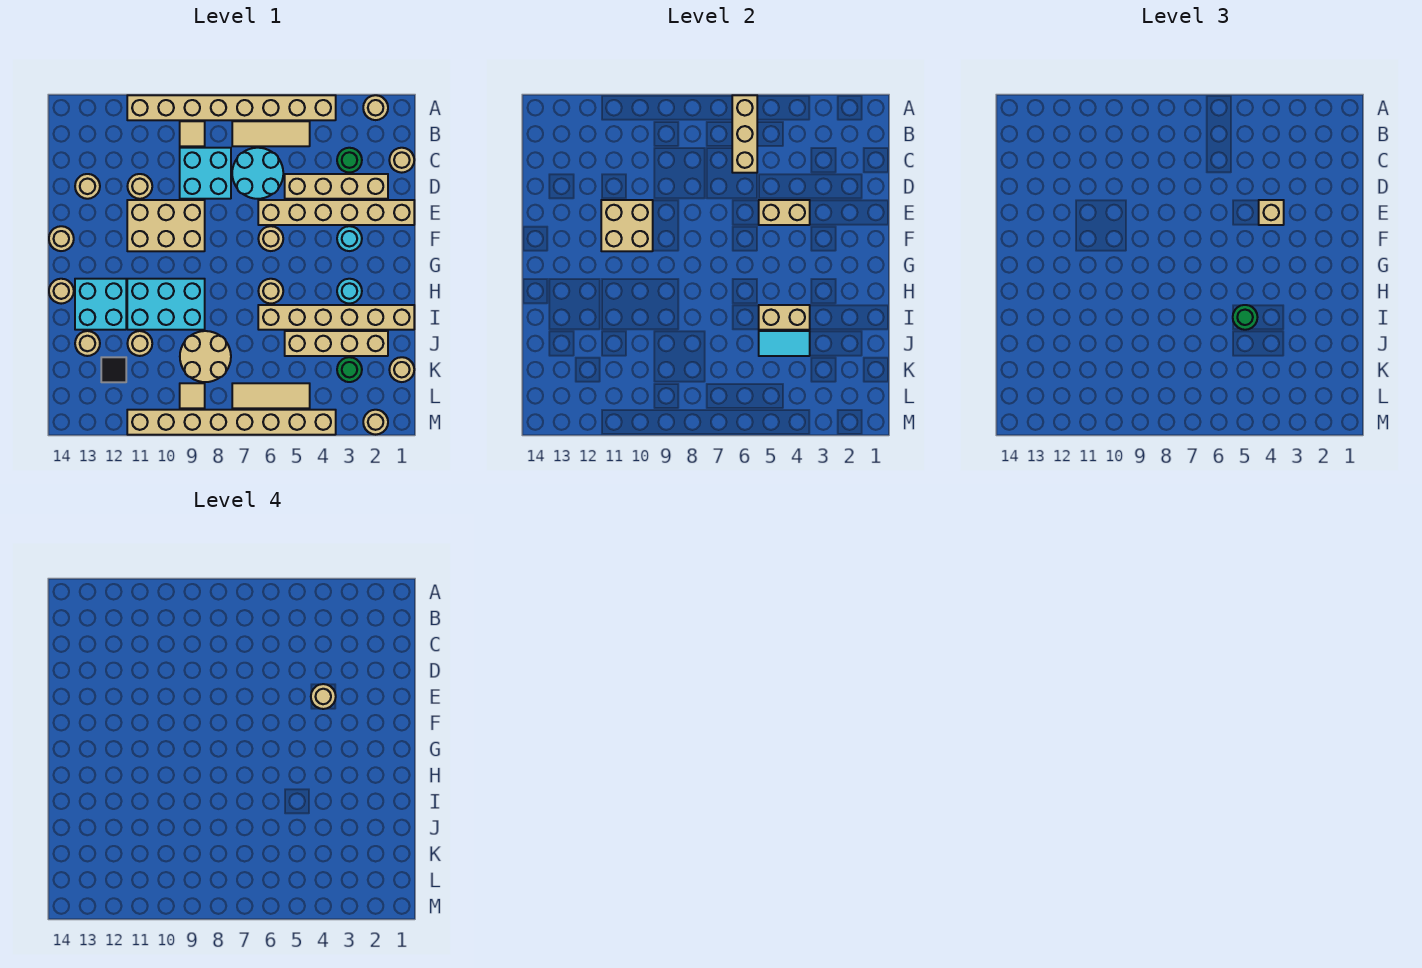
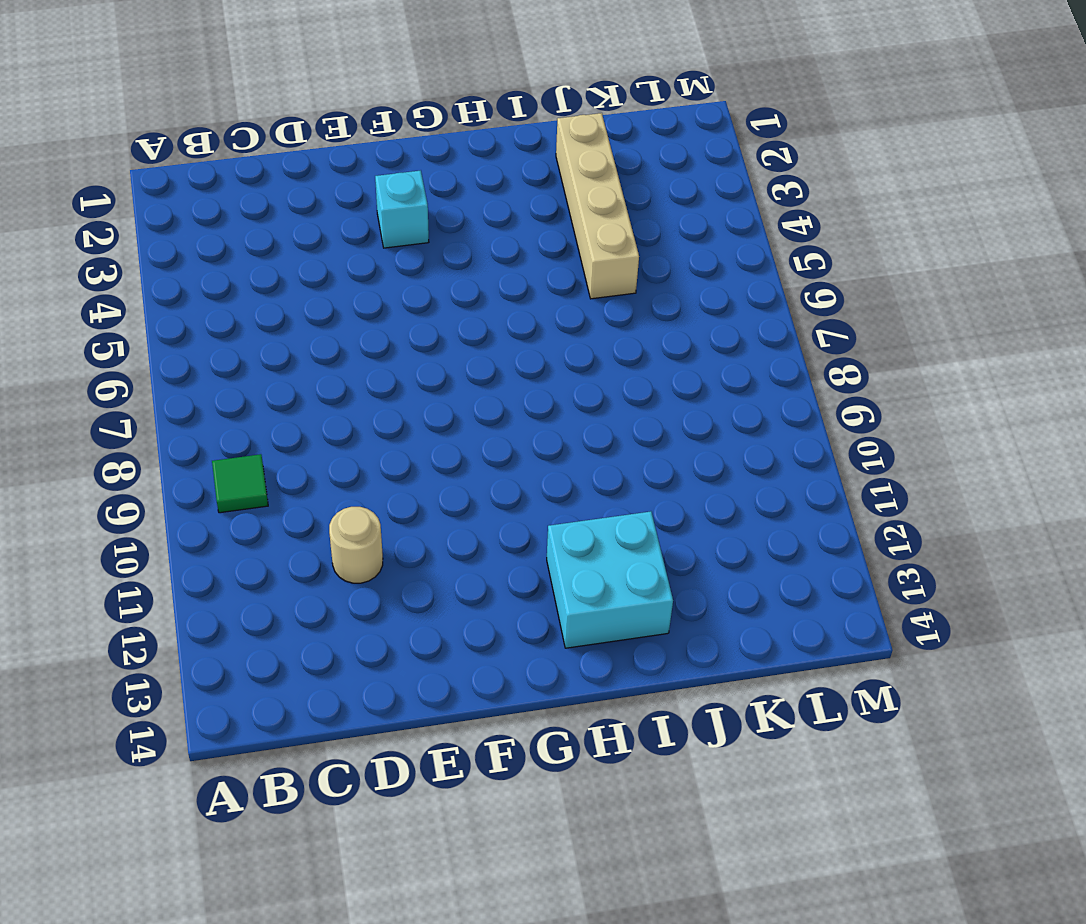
green tile B9 level 1 -> tan tile B9 level 1
cyan brick F3 level 1 -> cyan round brick F3 level 1
none -> tan round brick A2 level 1
none -> tan brick A4:A11 level 1
none -> tan tile B5:B7 level 1
none -> tan round brick C1 level 1

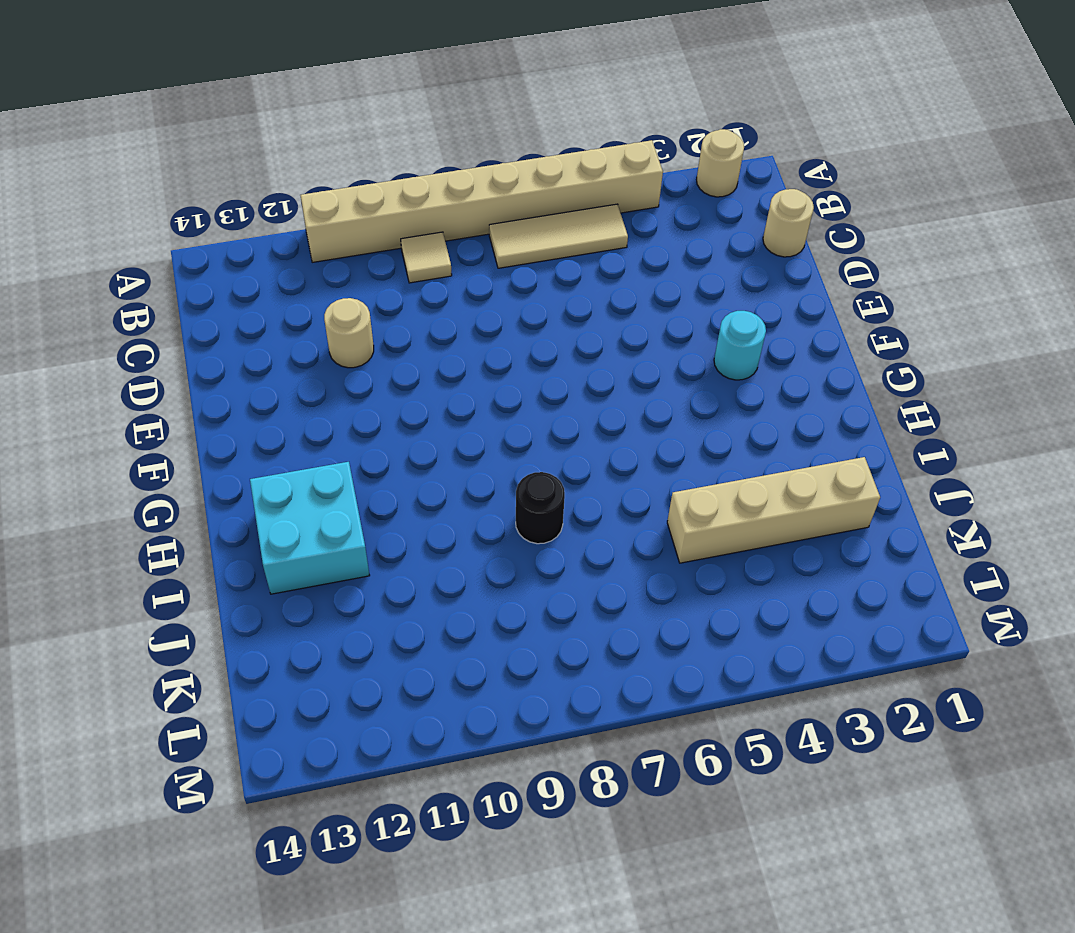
black round brick I8 level 1 -> none
none -> green round brick C3 level 1
none -> cyan round brick C6:D7 level 1
none -> cyan brick C8:D9 level 1
none -> tan brick D2:D5 level 1

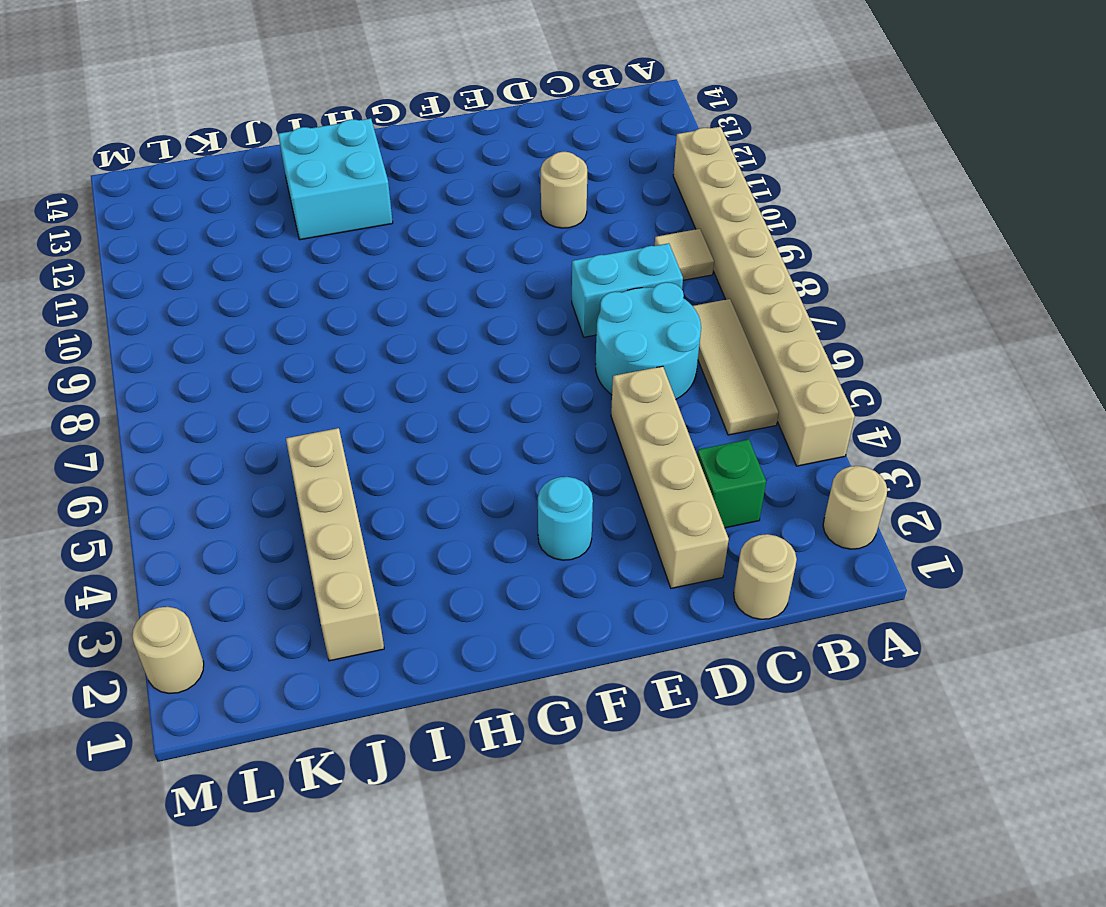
green brick C3 level 1 -> green round brick C3 level 1
cyan brick C8:D8 level 1 -> cyan brick C8:D9 level 1
none -> tan round brick D13 level 1
none -> tan brick E1:E6 level 1
none -> tan brick E9:F11 level 1
none -> tan round brick F6 level 1

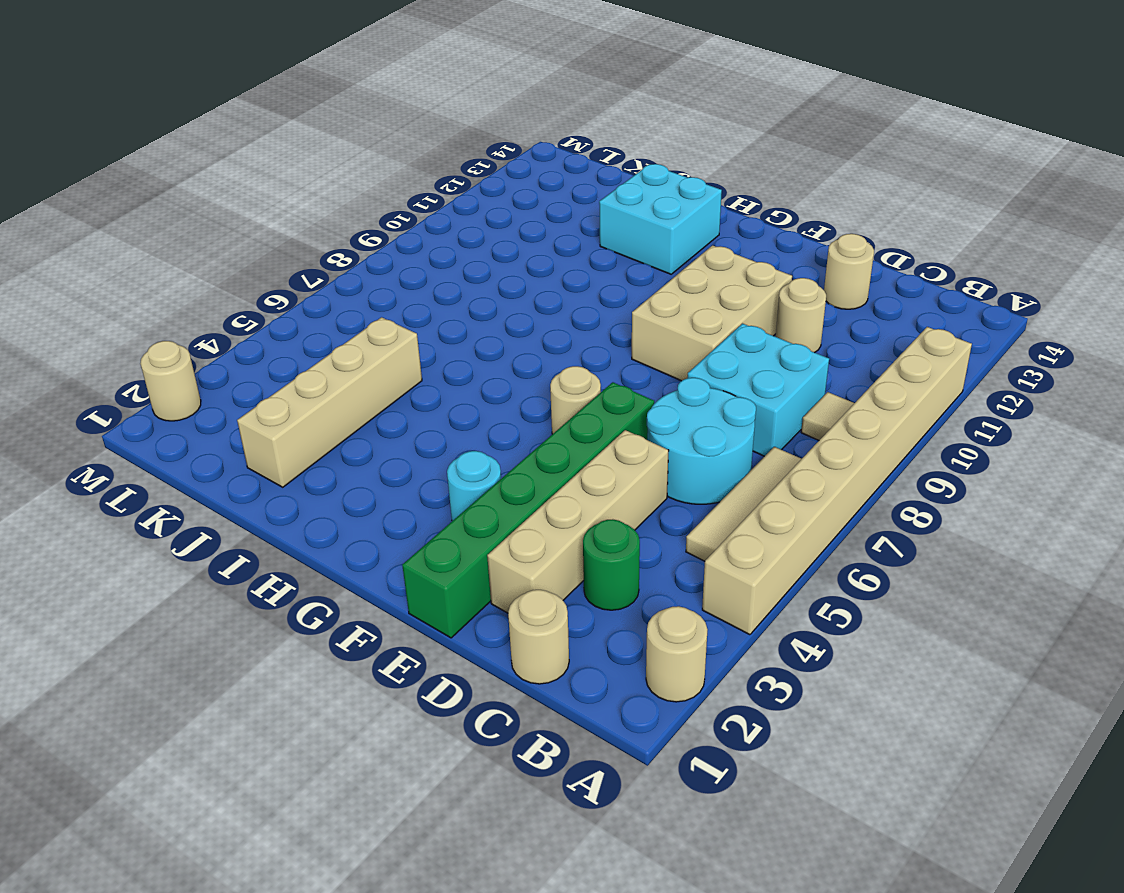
green brick E1:E6 level 1 -> tan brick E1:E6 level 1
none -> tan round brick F14 level 1
none -> cyan round brick H3 level 1
none -> tan round brick H6 level 1
none -> cyan brick H9:I11 level 1

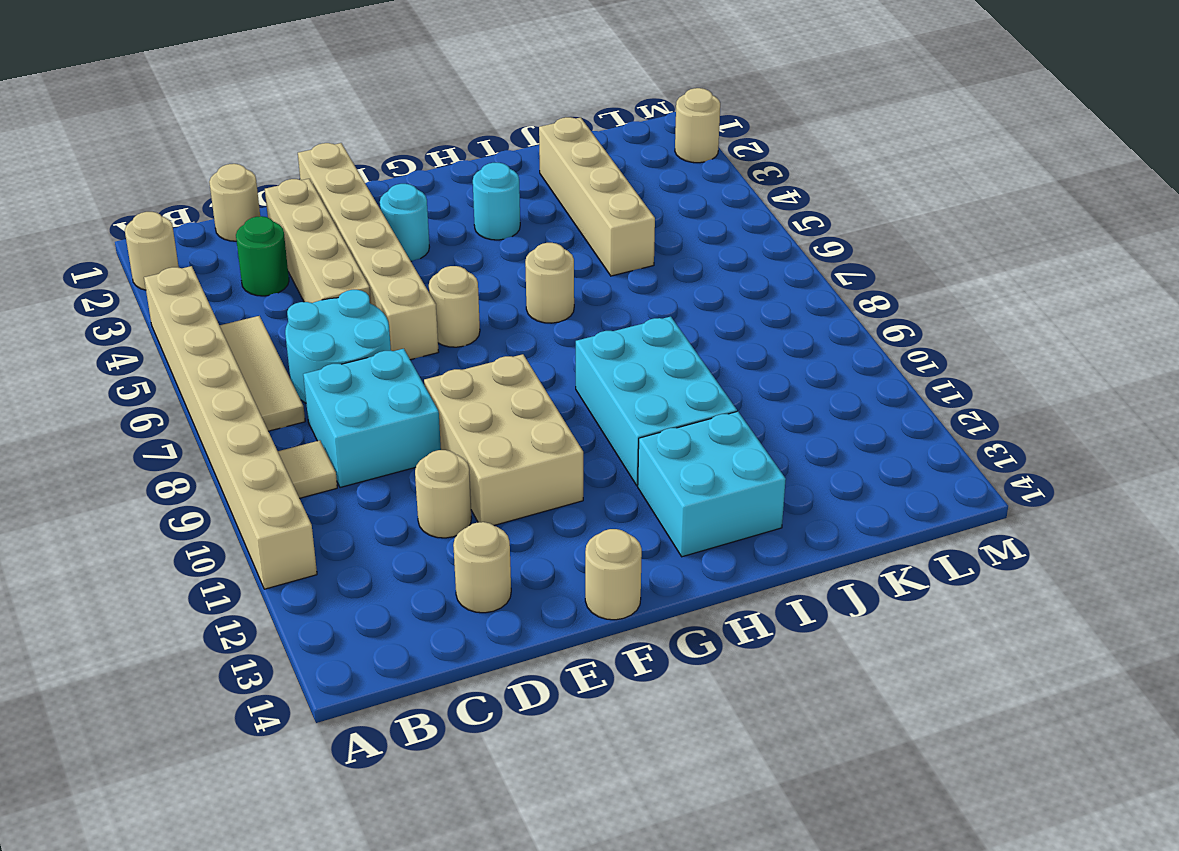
none -> tan round brick H14 level 1
none -> tan brick I1:I6 level 1
none -> tan round brick J8:K9 level 1
none -> tan round brick J11 level 1

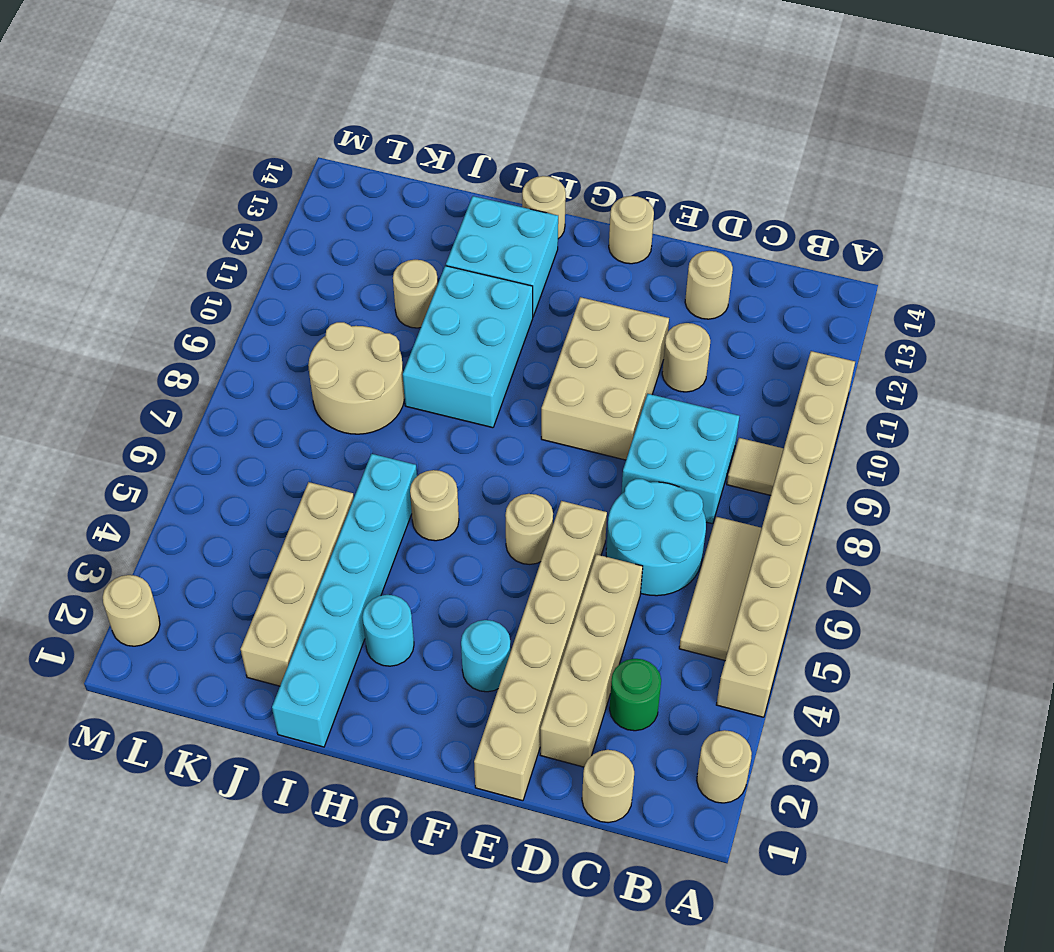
cyan brick I1:I6 level 1 -> tan brick I1:I6 level 1
none -> tan round brick J13 level 1
none -> tan round brick K1 level 1
none -> green round brick K3 level 1
none -> black tile K12 level 1

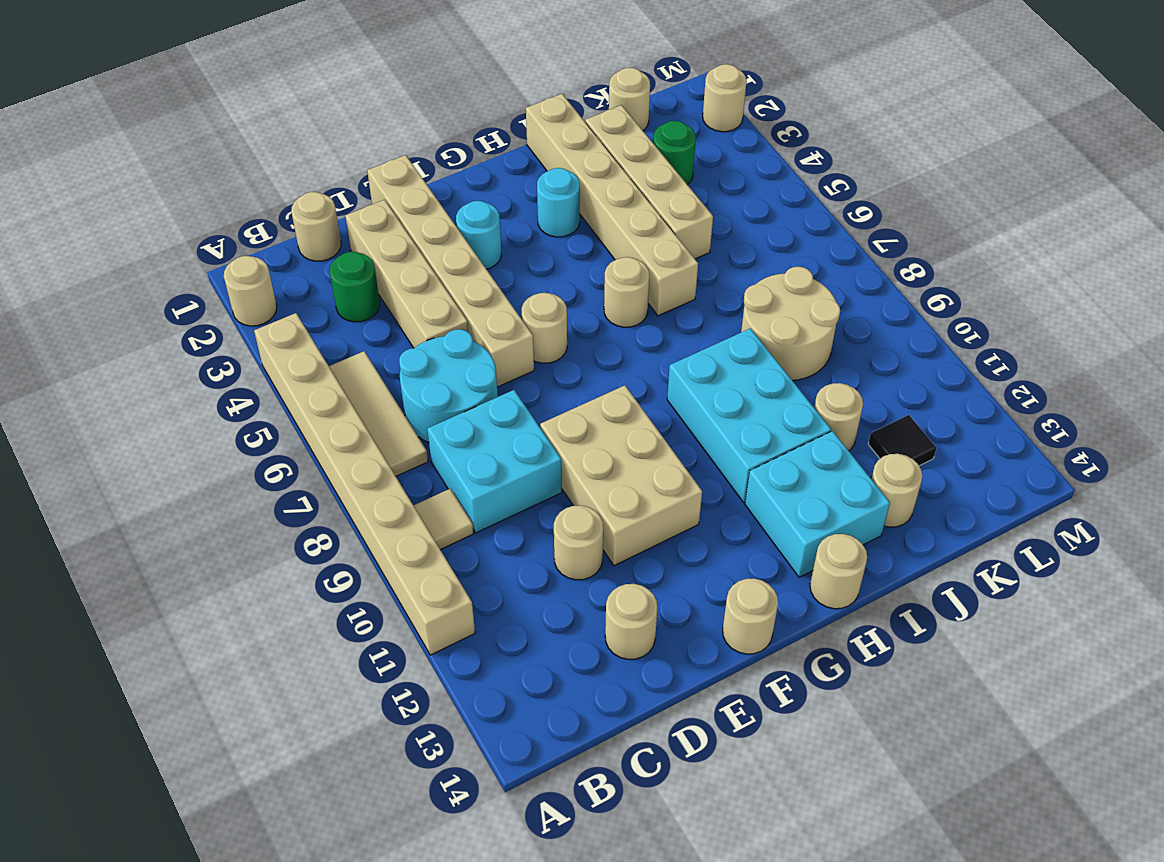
none -> tan tile L5:L7 level 1
none -> tan tile L9 level 1
none -> tan brick M4:M11 level 1
none -> tan brick A6:C6 level 2

